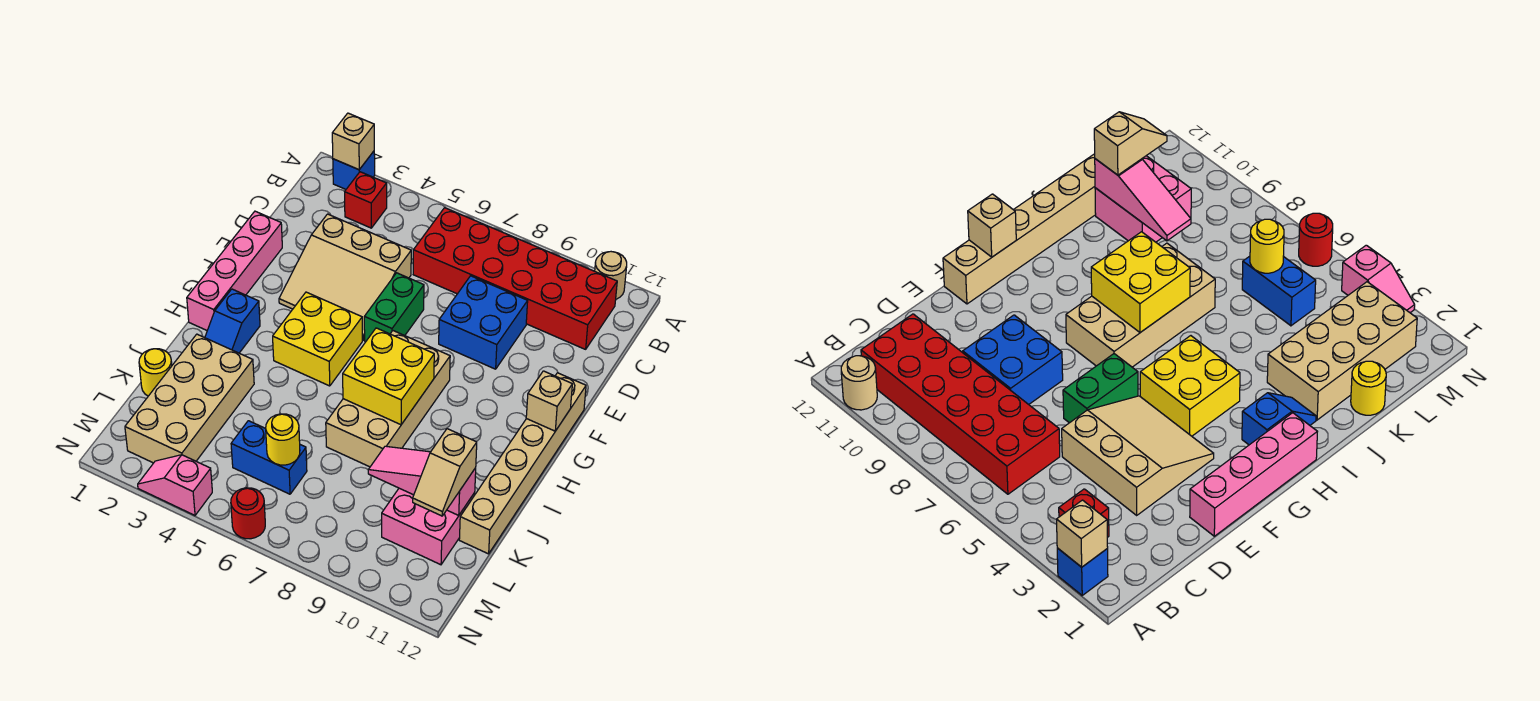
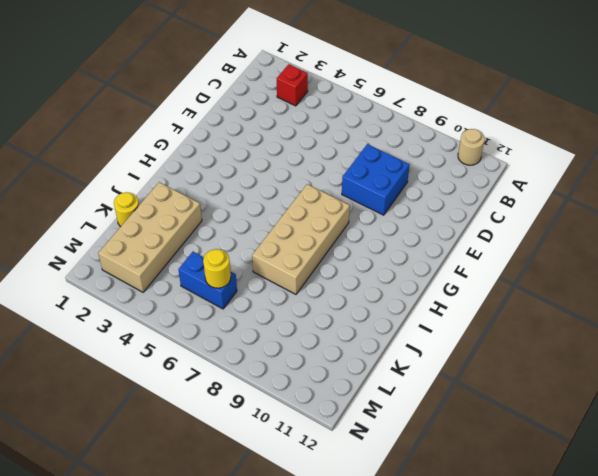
none -> blue brick A2 level 1
none -> red brick B6:C11 level 1
none -> tan slope D3:F5 level 1 top D

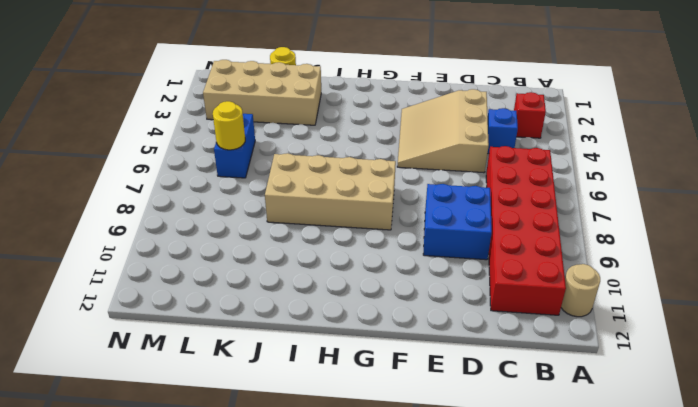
blue brick C4 level 1 -> blue brick A2 level 1
none -> pink brick E1:H1 level 1
none -> green brick E6:F6 level 1
none -> tan brick F12:K12 level 1

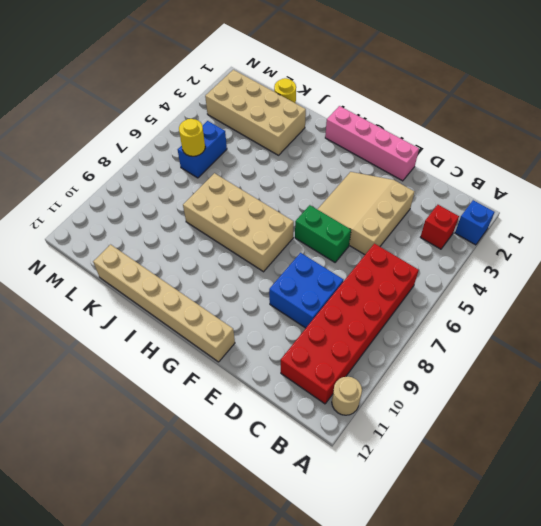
none -> yellow brick G4:H5 level 1
none -> blue slope H2:I2 level 1 top H
none -> pink brick K10:L11 level 1

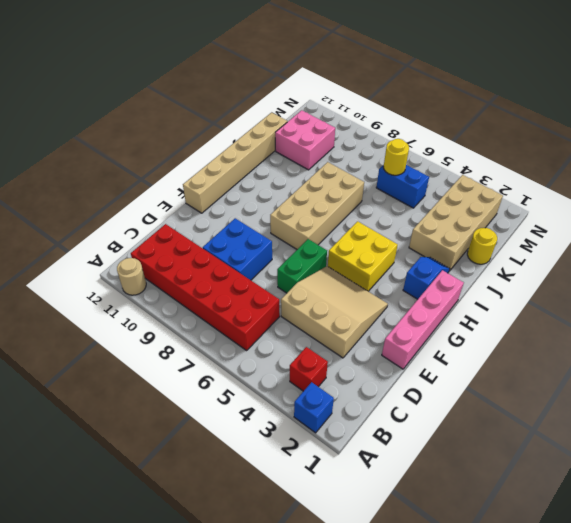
none -> pink slope N3:N4 level 1 top 4
none -> red round brick N6 level 1
none -> tan brick A2 level 2

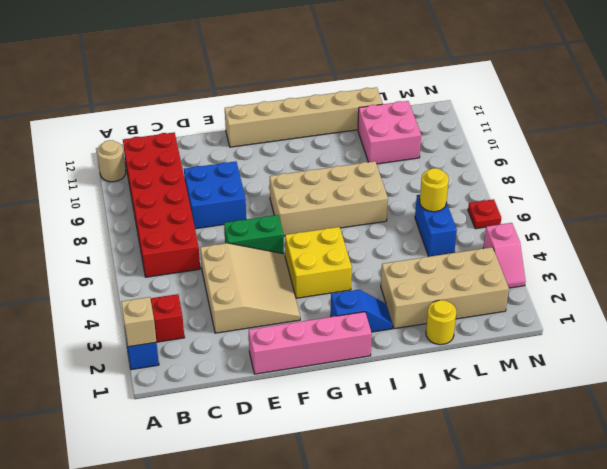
red plate N6 level 1 -> red round brick N6 level 1
none -> tan brick G12 level 2
none -> yellow brick H7:I8 level 2
none -> pink slope K9:K11 level 2 top 11

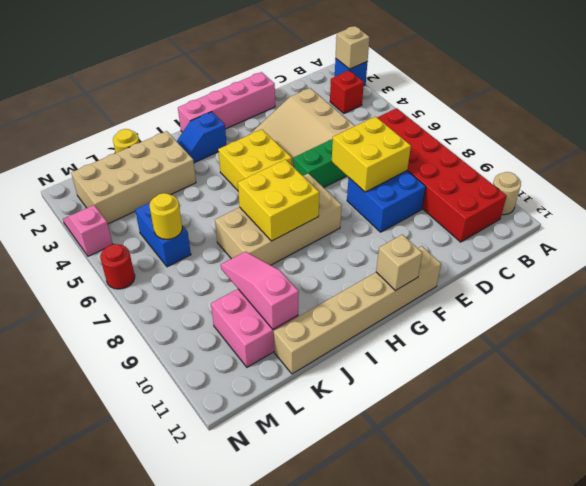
yellow brick D7:E8 level 2 -> none
none -> tan slope K11:L11 level 3 top K

